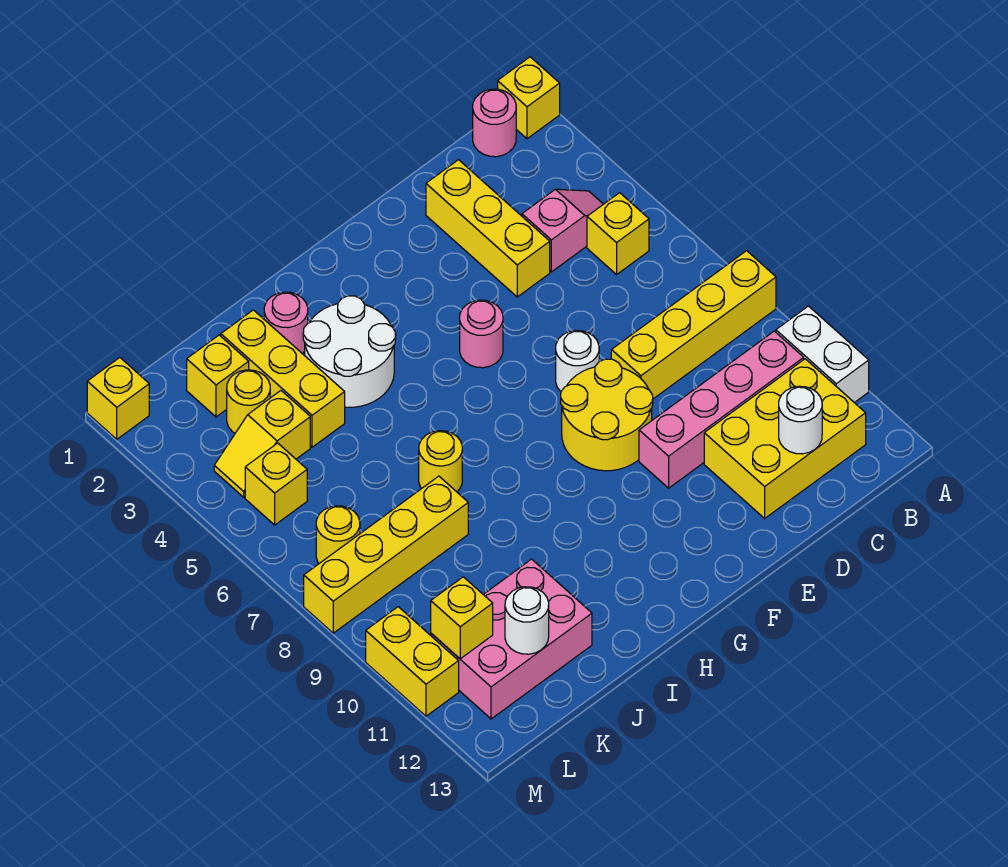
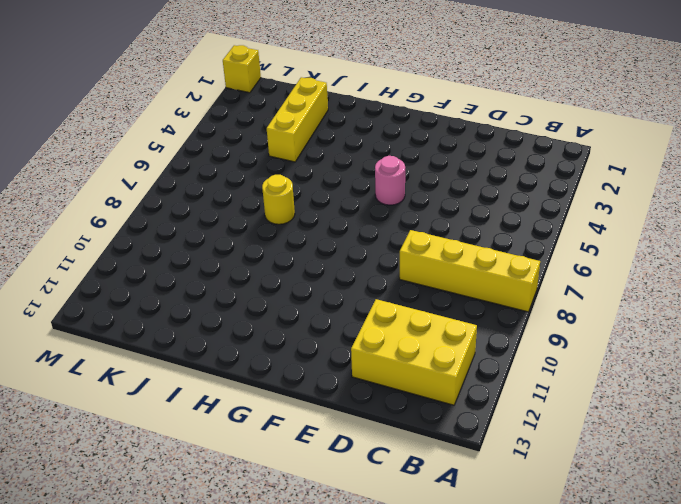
none -> yellow brick A1 level 1
none -> white brick A10:A11 level 1
none -> pink round brick B1 level 1

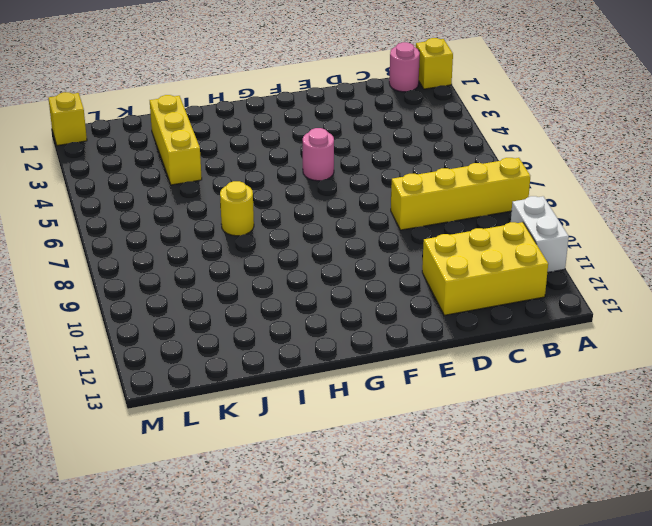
none -> pink slope B4:C4 level 1 top C
none -> yellow brick B5 level 1
none -> pink brick B10:E10 level 1

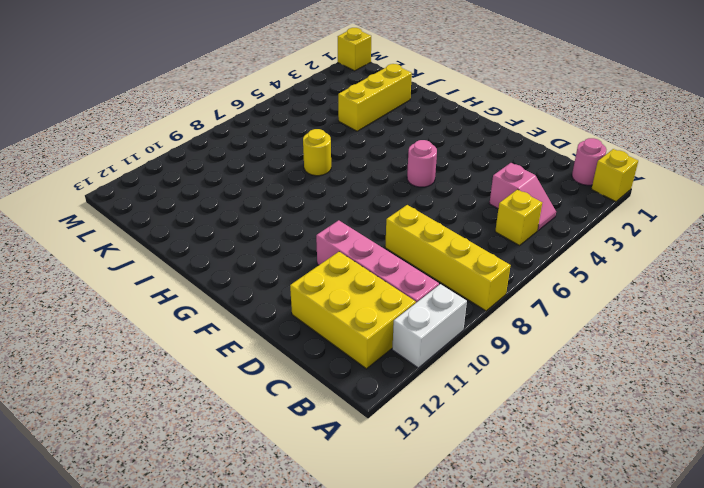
none -> yellow brick D2:D4 level 1
none -> white round brick E7 level 1
none -> yellow round brick E8:F9 level 1

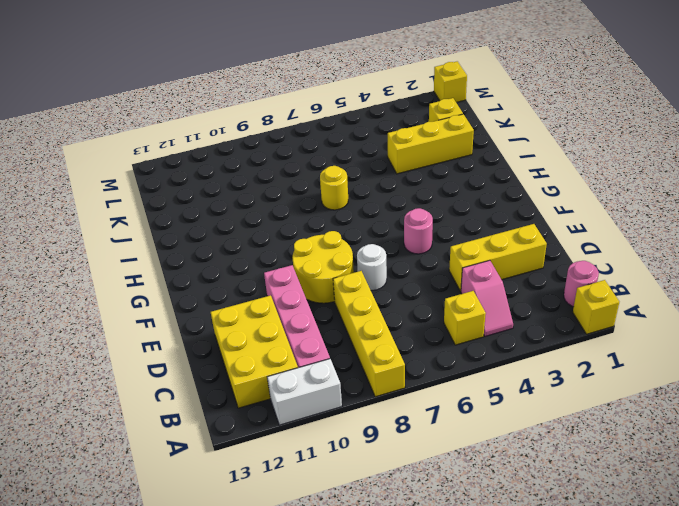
none -> white round brick H3:I4 level 1
none -> pink round brick I2 level 1
none -> yellow brick J8:M8 level 1

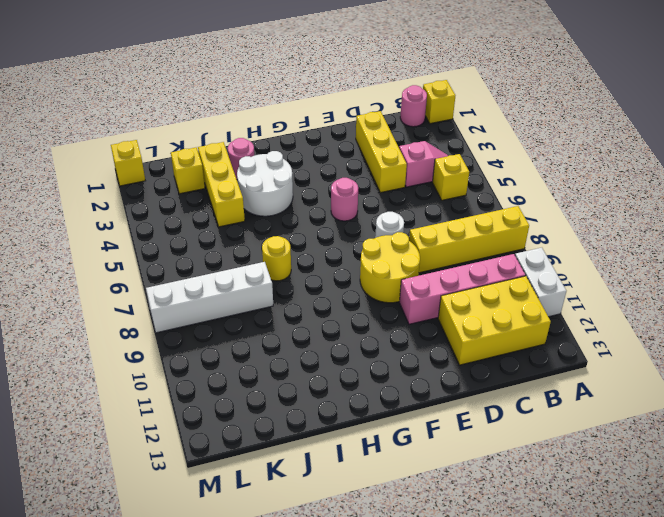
white brick J8:M8 level 1 -> yellow brick J8:M8 level 1
none -> pink brick J11:L12 level 1
none -> yellow round brick K3 level 1
none -> yellow slope K4:L4 level 1 top K

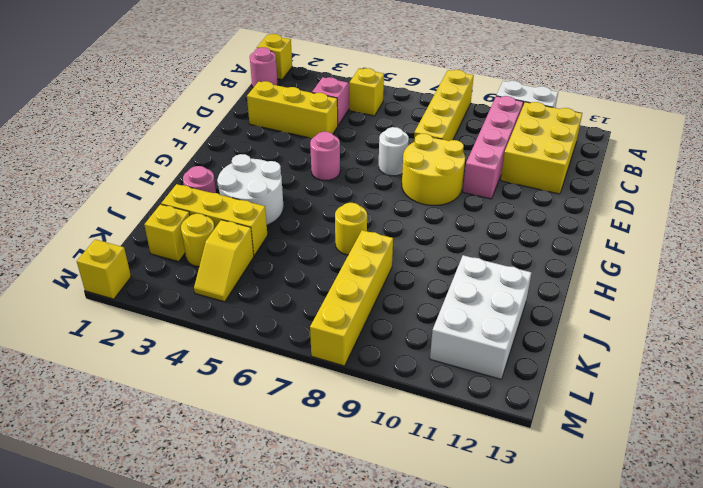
white brick J11:L12 level 1 -> pink brick J11:L12 level 1
none -> yellow brick L5 level 1
none -> yellow round brick L7 level 1
none -> yellow brick M10:M11 level 1

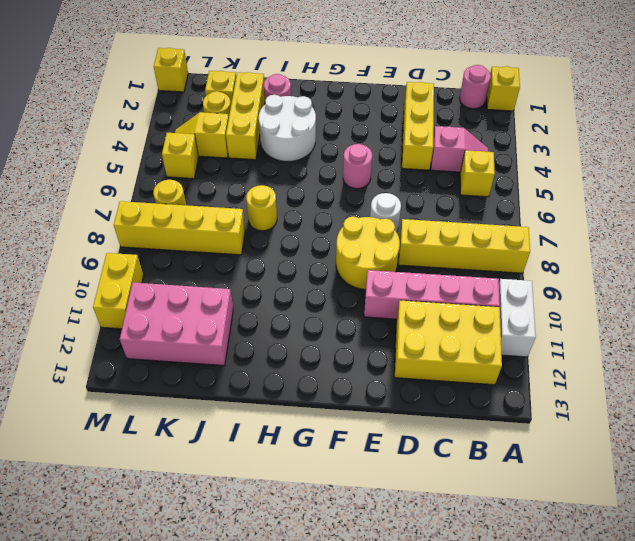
none -> white round brick C12 level 2
none -> white round brick K12 level 2
none -> yellow brick L11 level 2

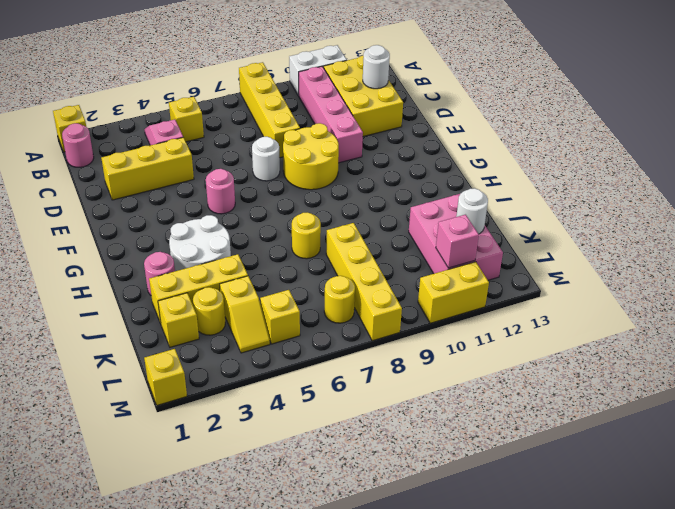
pink brick L11 level 2 -> yellow brick L11 level 2

